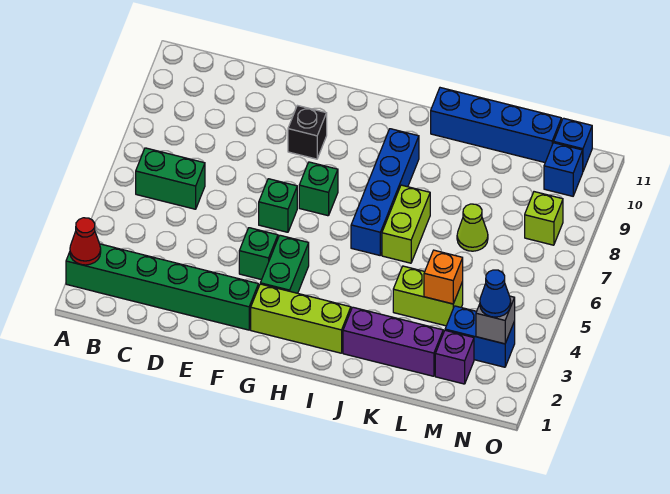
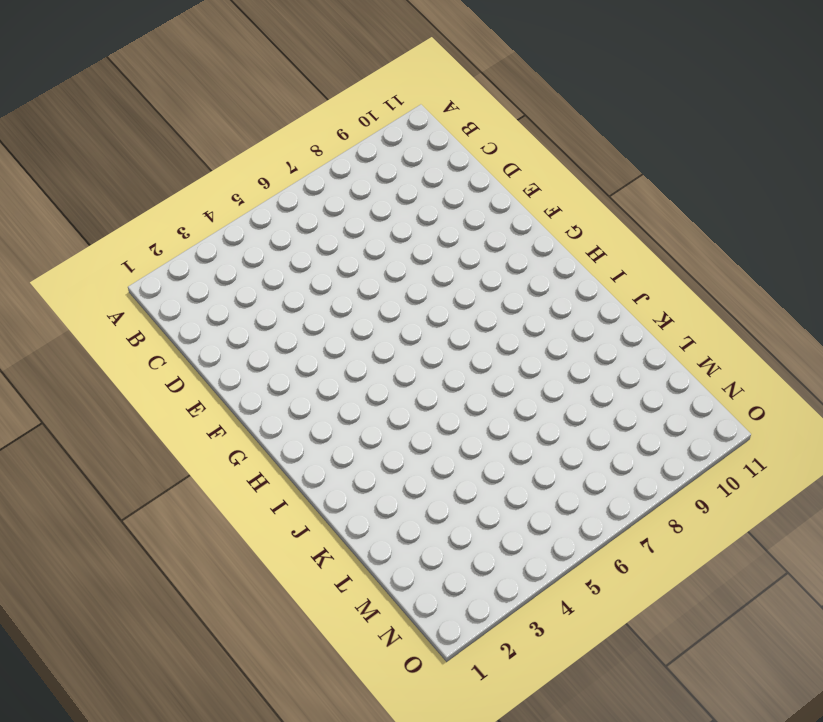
none -> green brick A2:F2 level 1
none -> green brick B6:C6 level 1
none -> green brick F4 level 1

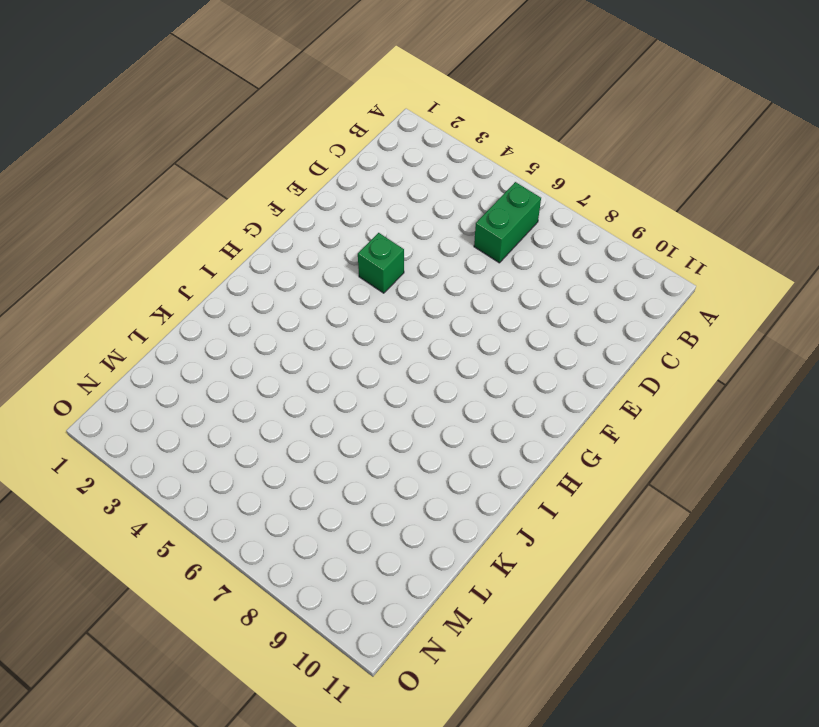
none -> green brick A2:F2 level 1
none -> green brick F6 level 1
none -> black brick F9 level 1

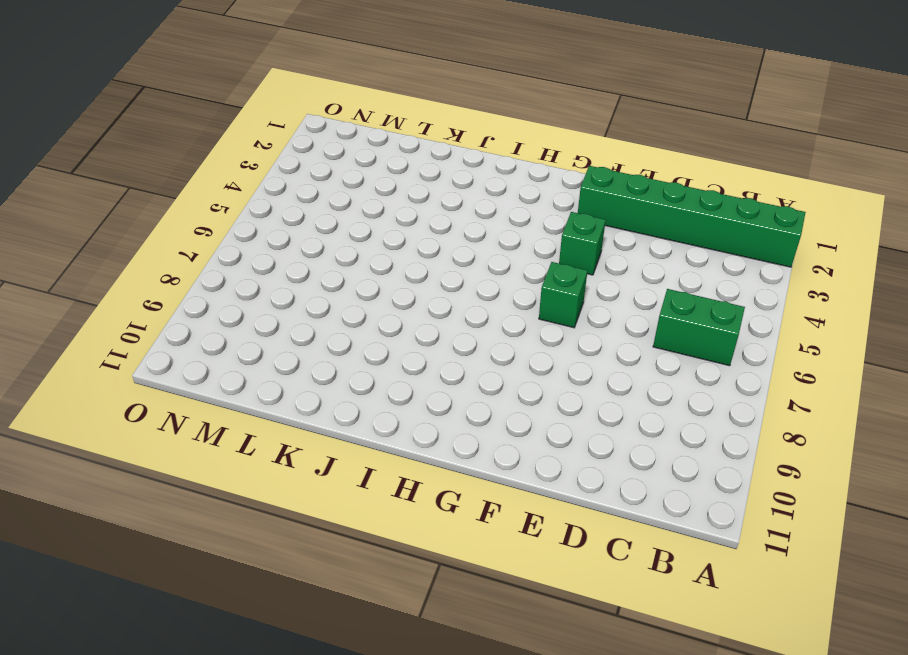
none -> black brick F9 level 1
none -> lime brick G2:I2 level 1
none -> green brick G3:G4 level 1

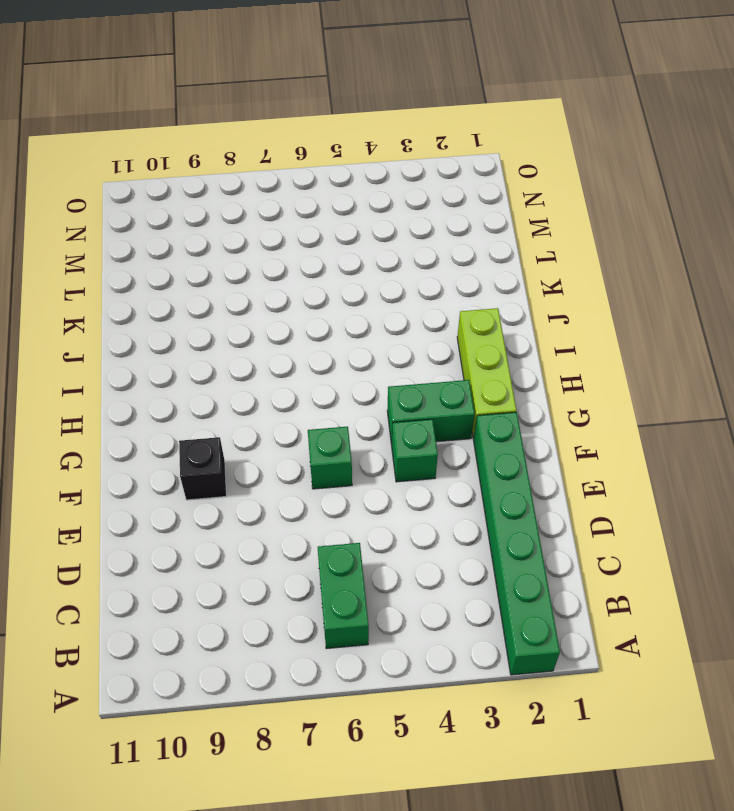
none -> green brick G7 level 1
none -> blue brick I6:I9 level 1
none -> purple brick J2:L2 level 1

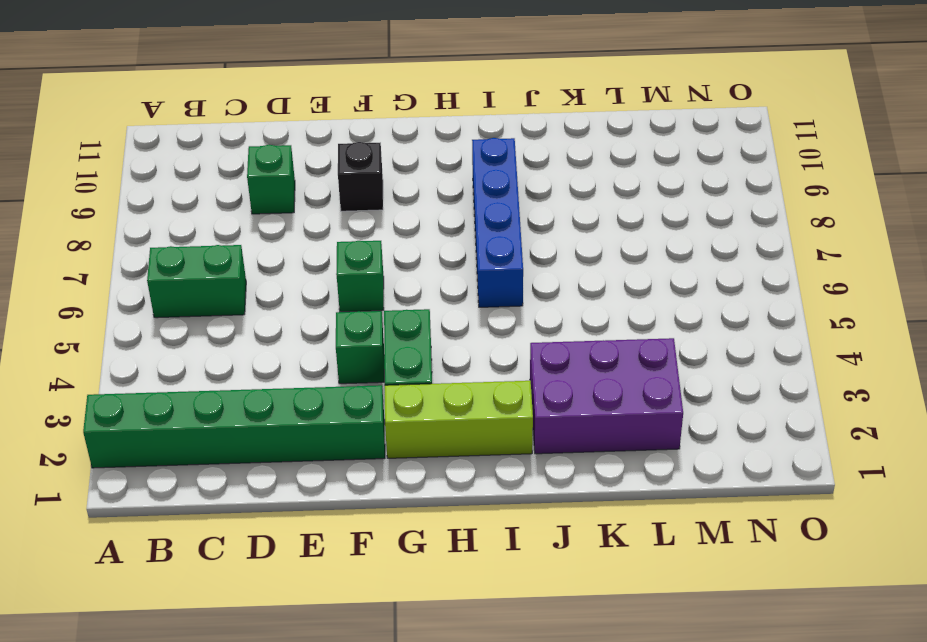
green brick D9 level 1 -> green brick G7 level 1
purple brick J2:L3 level 1 -> purple brick J2:L2 level 1
none -> lime brick J6:J7 level 1
none -> blue brick J11:M11 level 1
none -> lime brick K4:L4 level 1

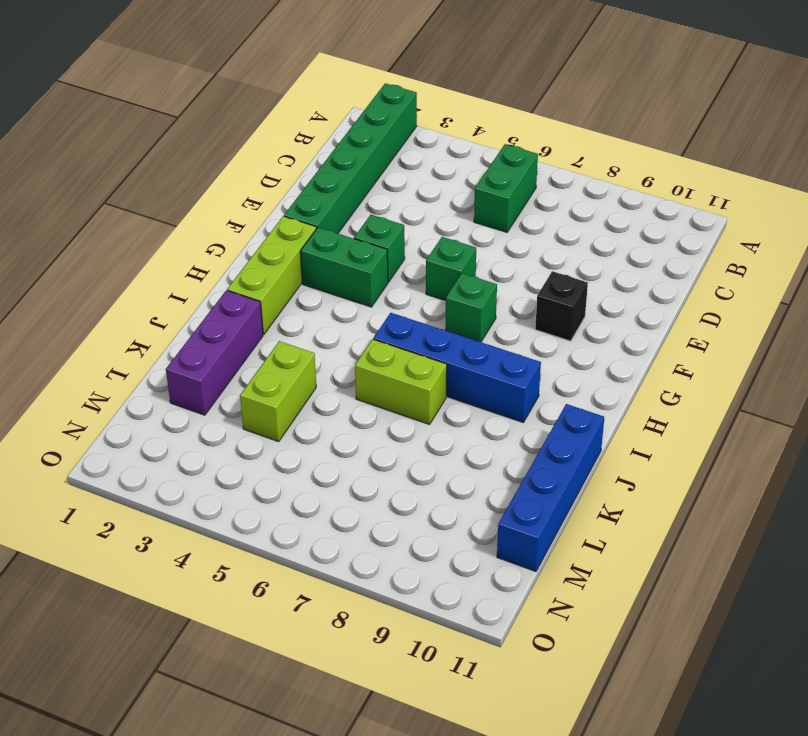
none -> lime cone L7 level 1
none -> purple brick M2 level 1
none -> blue brick M3:N3 level 1

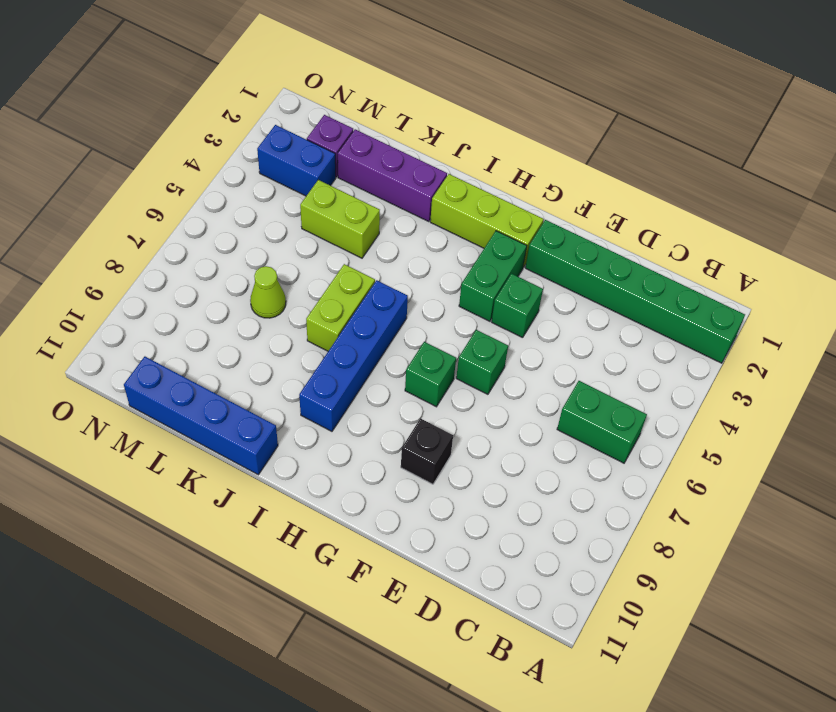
none -> lime brick N8 level 1
none -> blue brick N10 level 1
none -> blue brick N11 level 1

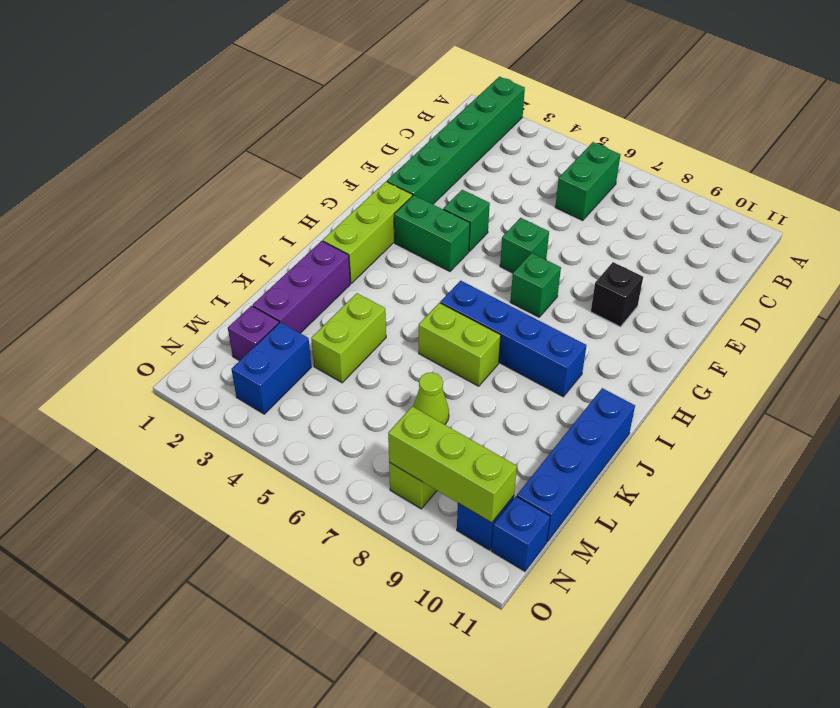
lime brick N8:N10 level 2 -> none
none -> red cone A2 level 2
none -> orange brick L4 level 2
none -> grey brick N3 level 2

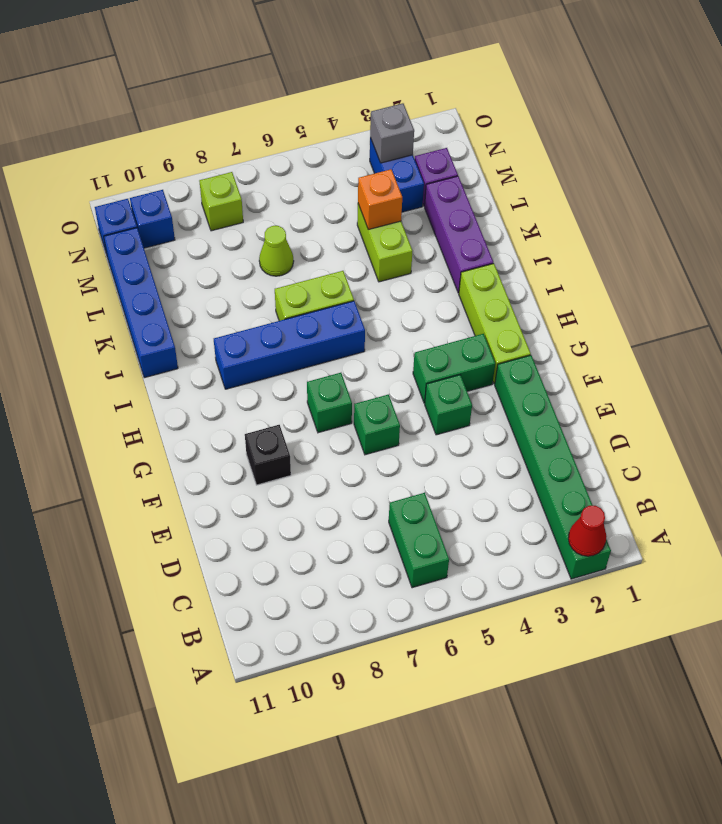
none -> blue cone N3 level 3

